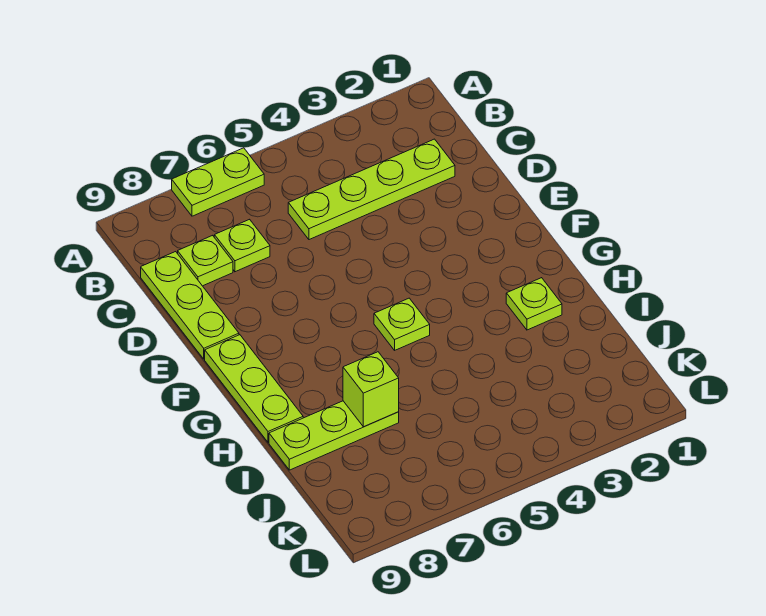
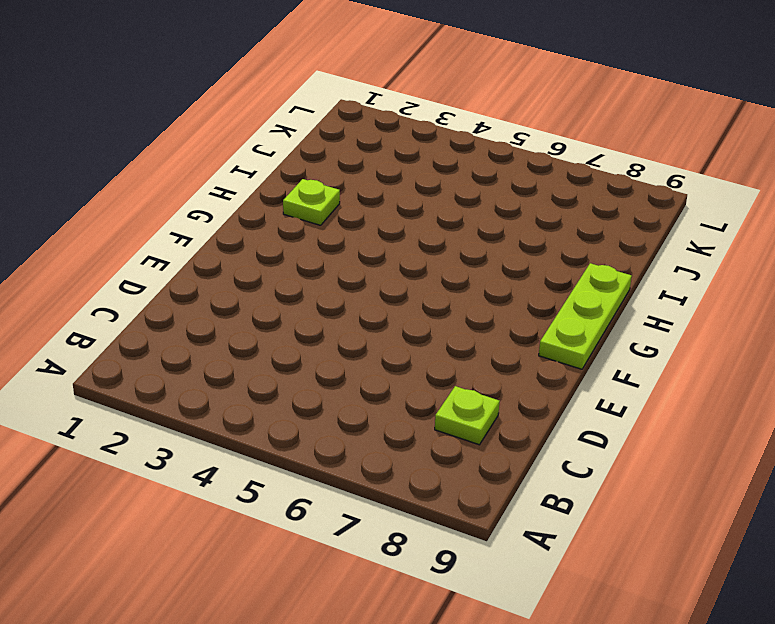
none -> lime plate A6:A7 level 1
none -> lime plate C2:C5 level 1

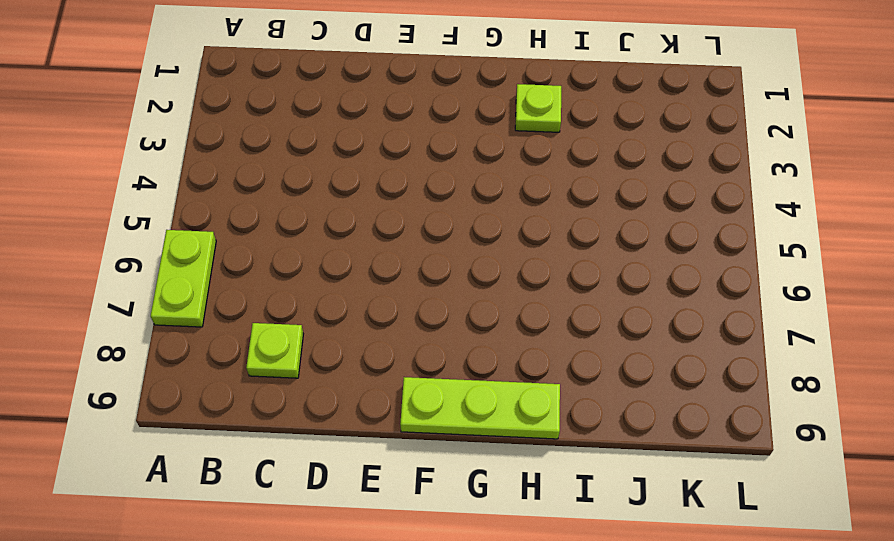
none -> lime plate C2:C5 level 1
none -> lime plate C7 level 1

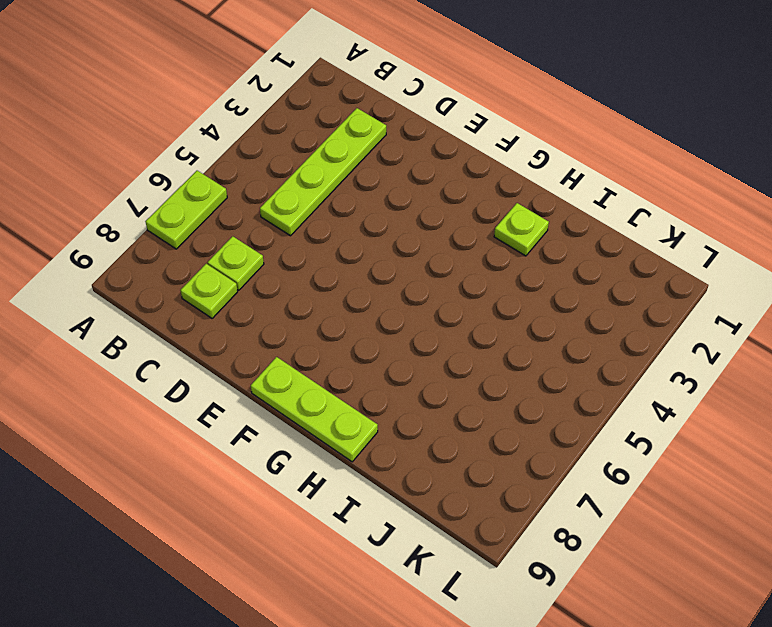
none -> lime plate C9:E9 level 1
none -> lime plate G5 level 1

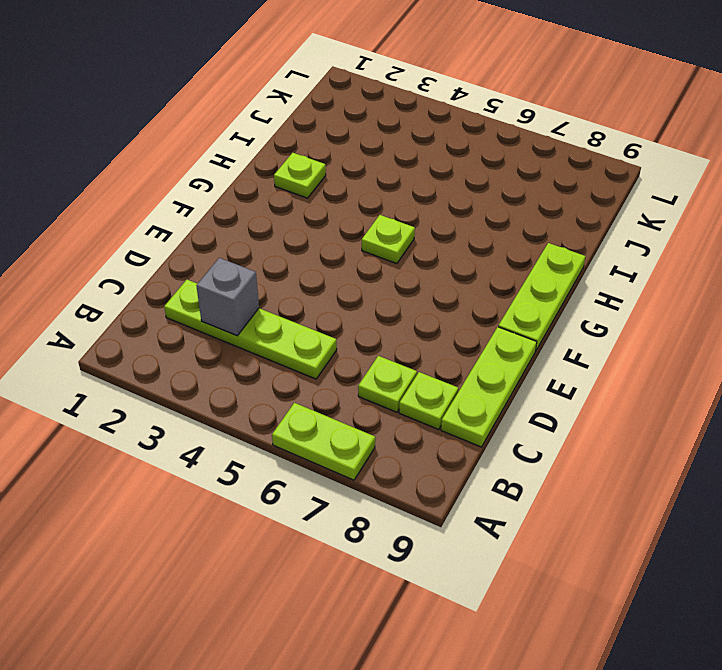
grey brick C3 level 2 -> none
none -> lime plate I7:I9 level 1
none -> lime brick I7 level 2

